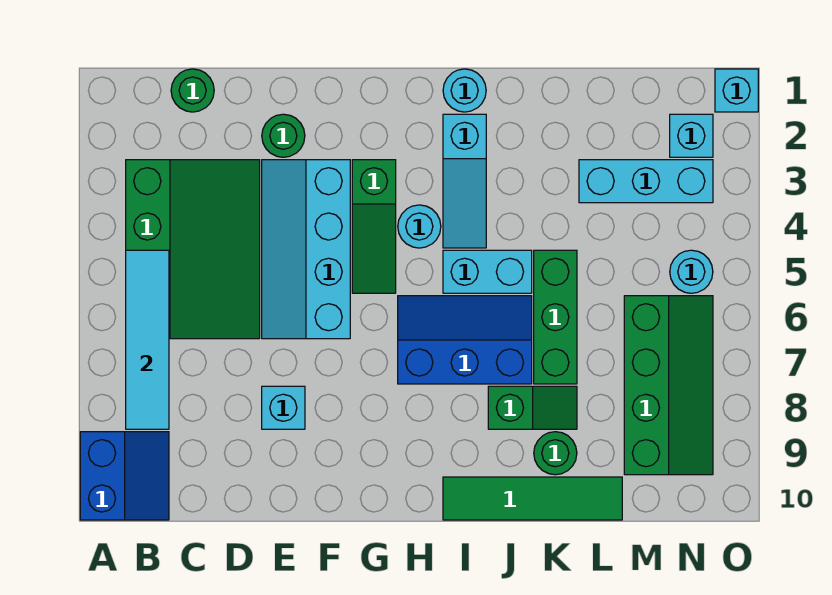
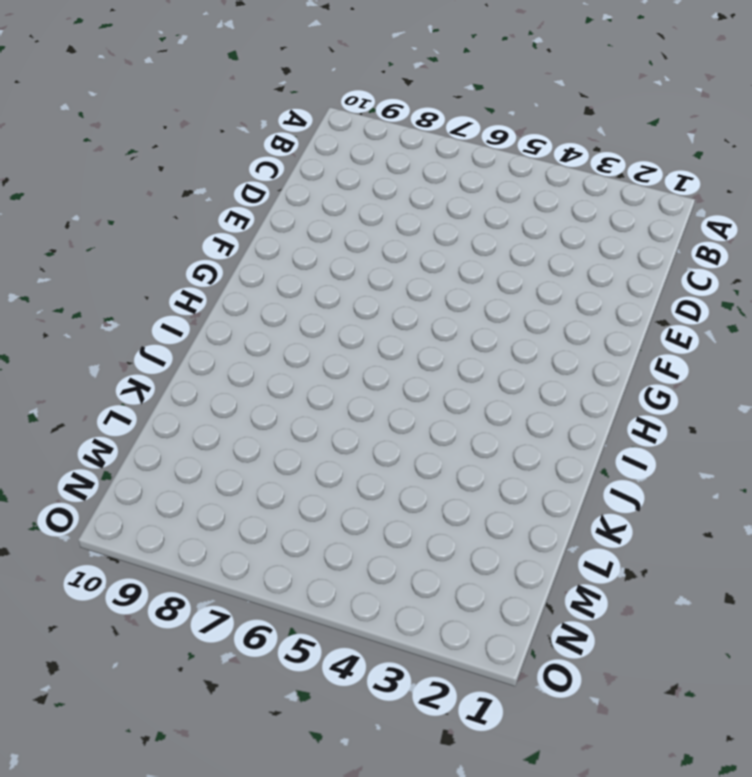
none -> blue slope A9:B10 level 1 top A
none -> green slope B3:D6 level 1 top B
none -> green round brick C1 level 1

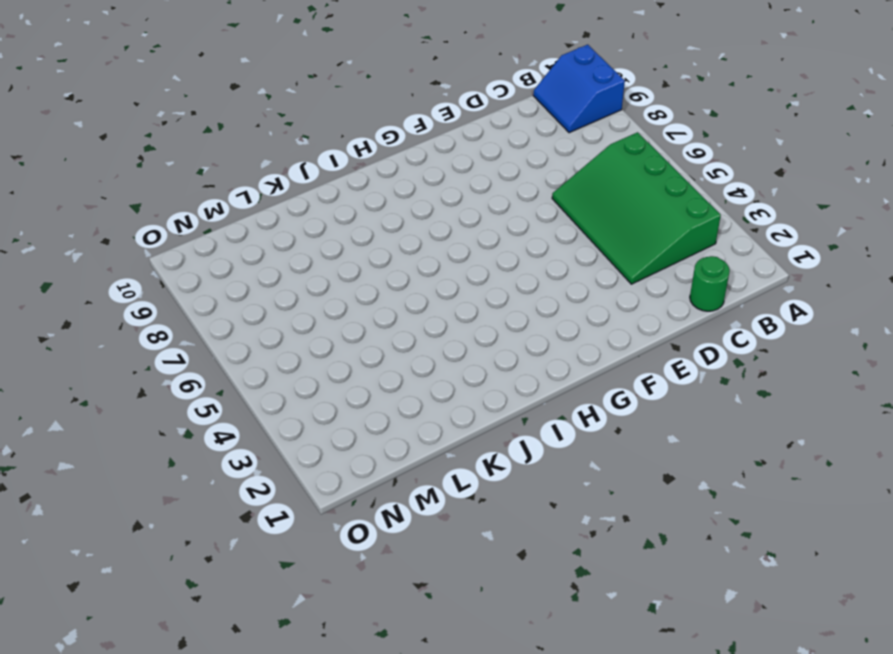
none -> green round brick E2 level 1
none -> cyan slope E3:F6 level 1 top F
none -> cyan brick E8 level 1

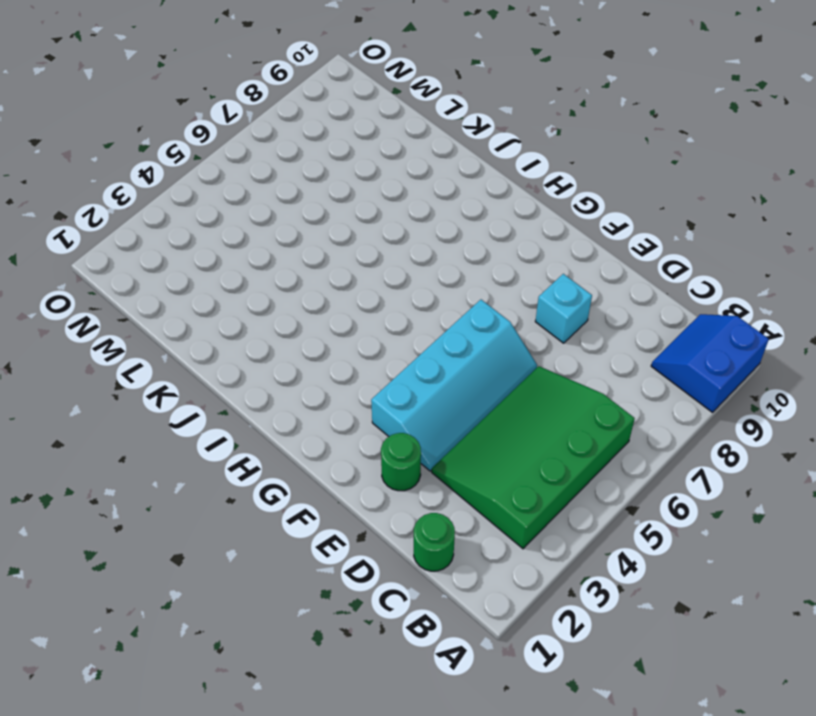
none -> green slope G3:G5 level 1 top 3
none -> cyan round brick H4 level 1
none -> blue slope H6:J7 level 1 top 7

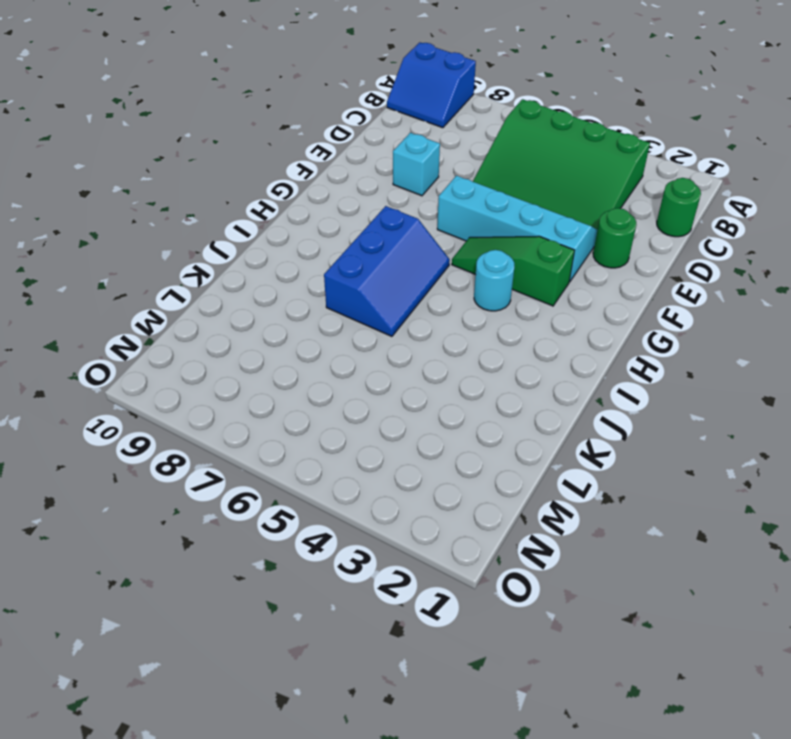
none -> cyan round brick I1 level 1
none -> cyan slope I2:I4 level 1 top 2
none -> cyan brick I5:J5 level 1

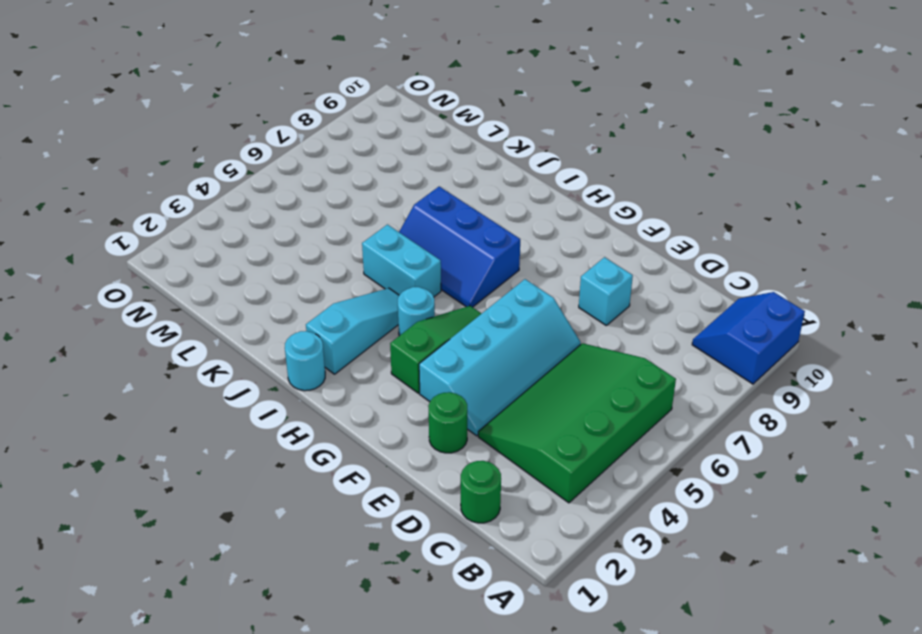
none -> green tile I10:L10 level 1
none -> green slope J8:K8 level 1 top J
none -> green brick K5:K7 level 1

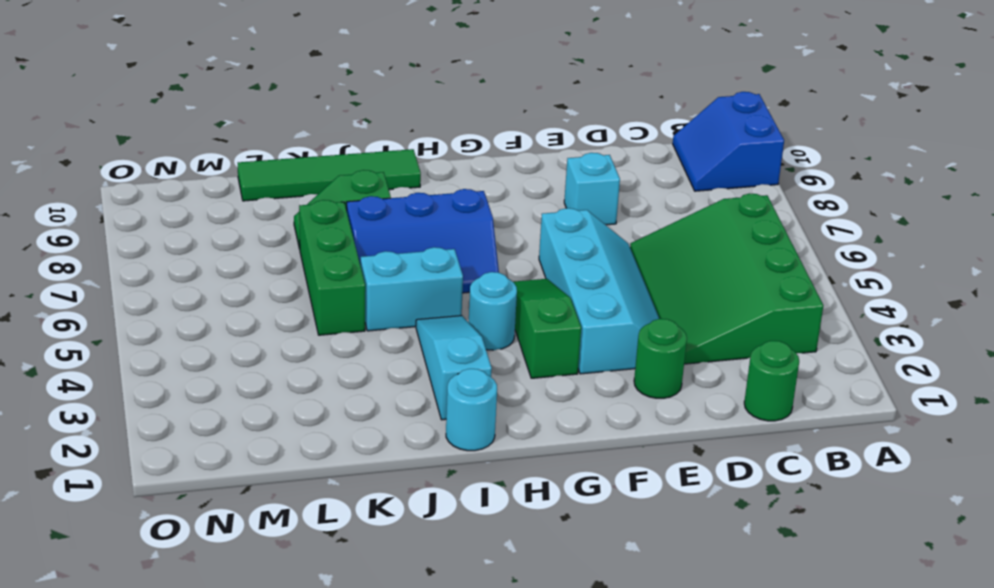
none -> green round brick K9 level 1
none -> cyan brick L3:N3 level 1
none -> green slope M6:N9 level 1 top M

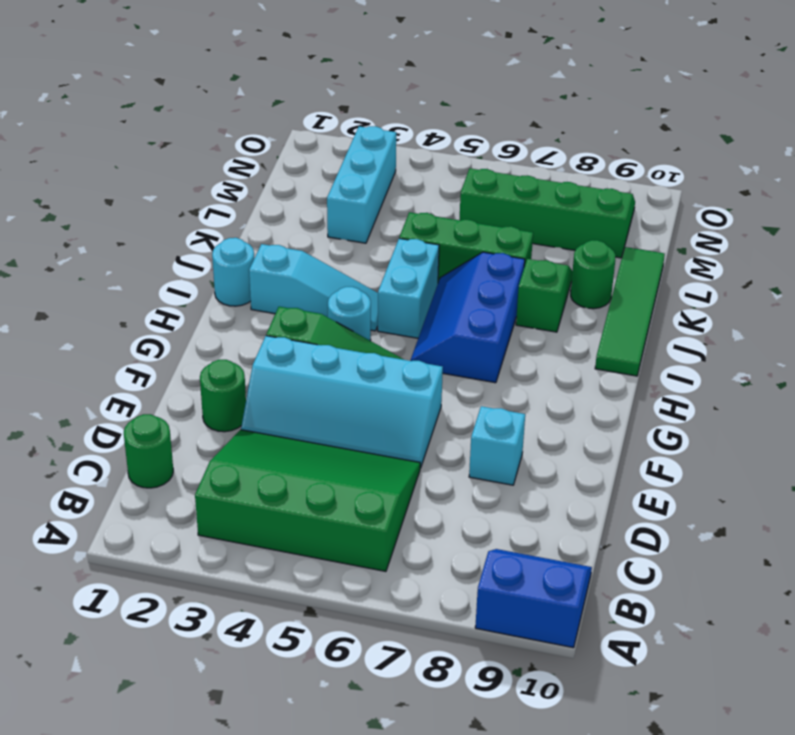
none -> cyan brick N2 level 1
none -> cyan round brick N5 level 1
none -> cyan brick O1 level 1

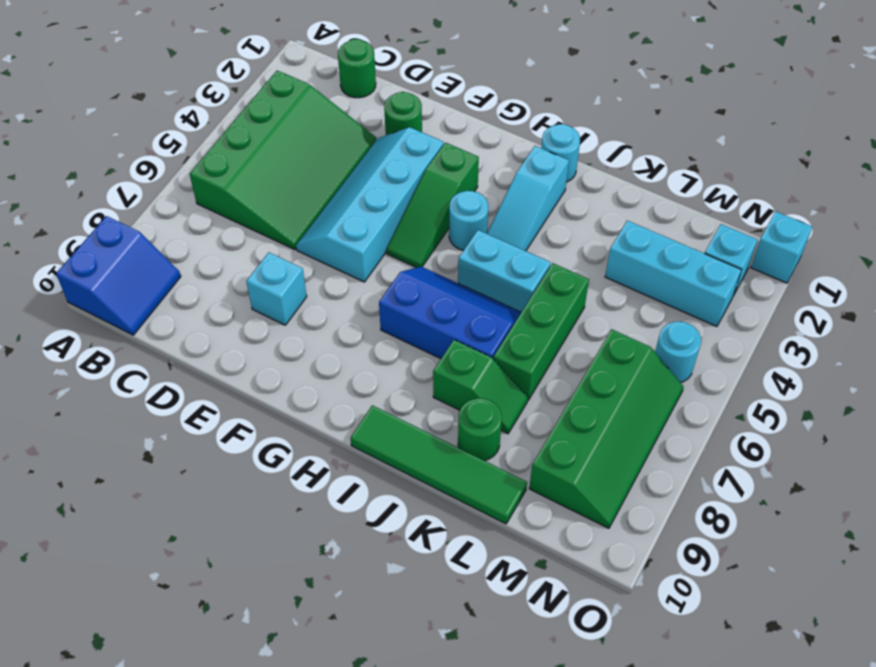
none -> cyan tile B5:B8 level 2

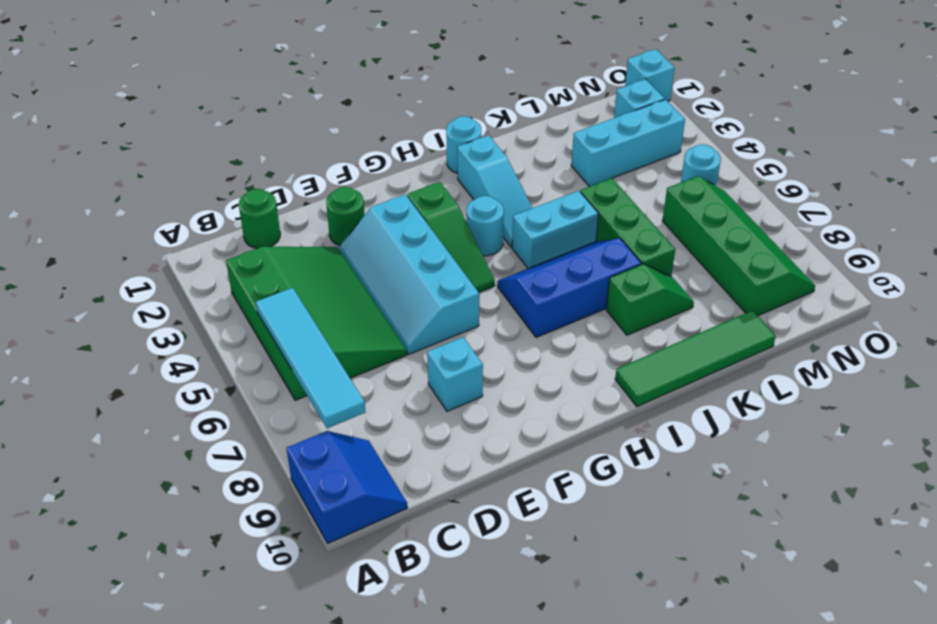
none -> green round brick K9 level 1

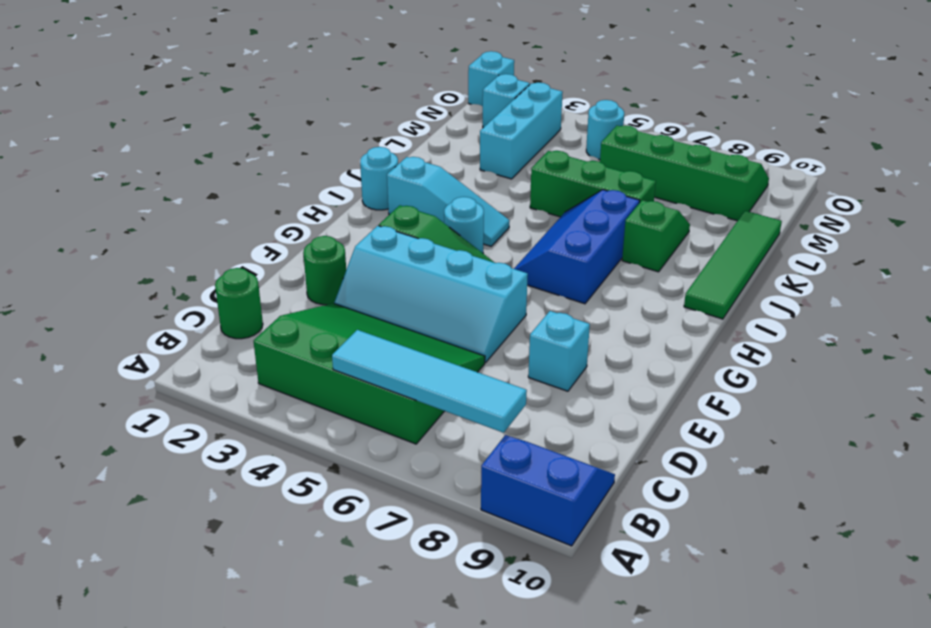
none -> cyan brick I5:J5 level 1
none -> green round brick K9 level 1

